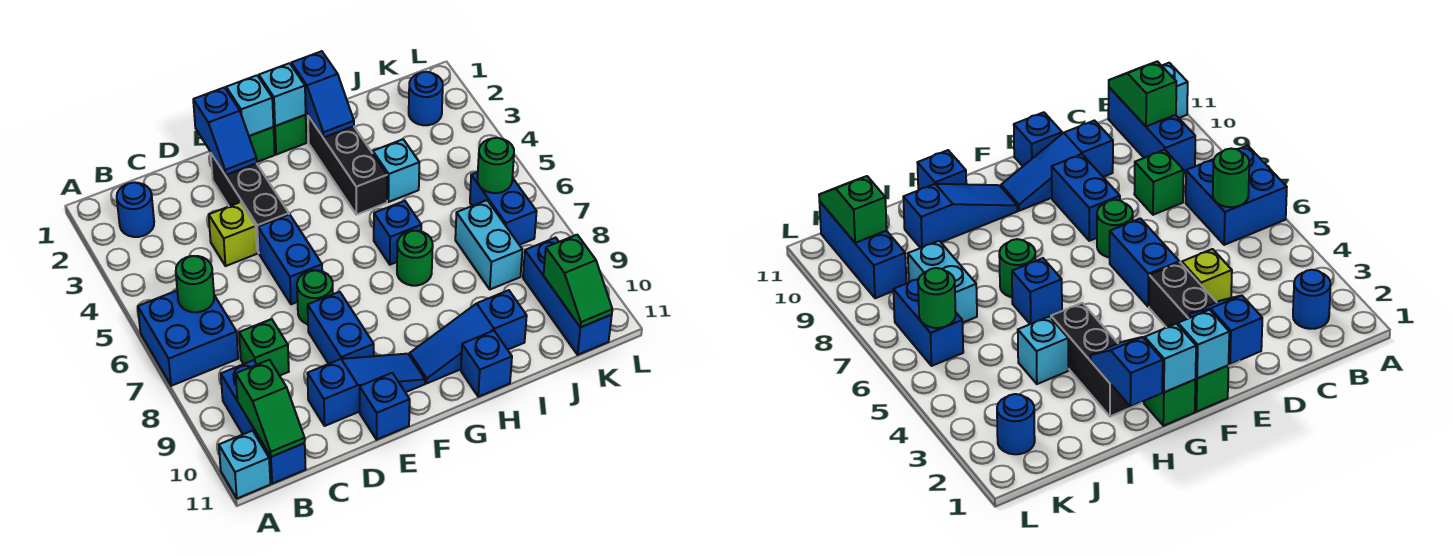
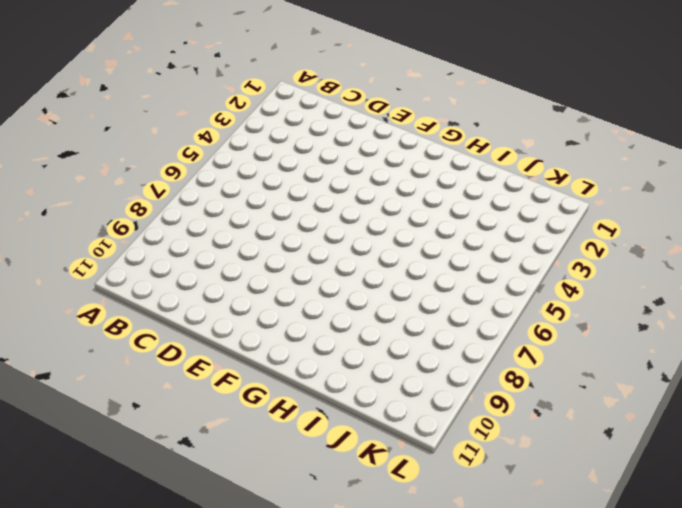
none -> blue brick A6:B7 level 1
none -> cyan brick A11 level 1
none -> blue round brick B2 level 1
none -> blue brick B9:B11 level 1

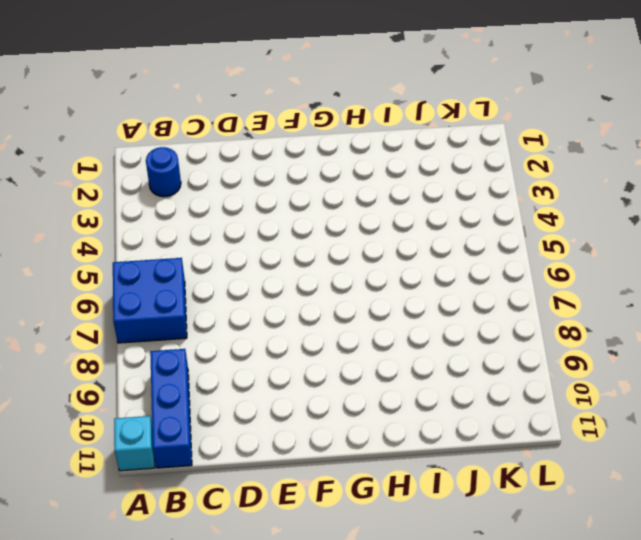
none -> green brick C8 level 1
none -> lime brick D4 level 1
none -> blue slope D10:F10 level 1 top D
none -> black brick E2:E4 level 1

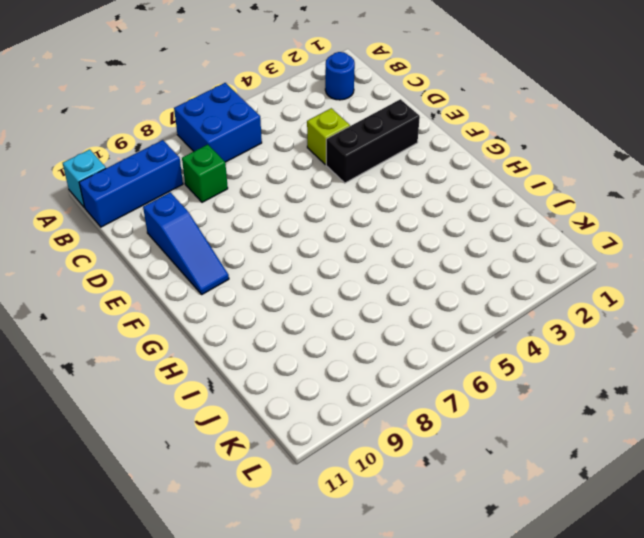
none -> blue brick E5:E6 level 1
none -> green round brick E7 level 1
none -> blue brick E8:E9 level 1
none -> blue brick E11 level 1

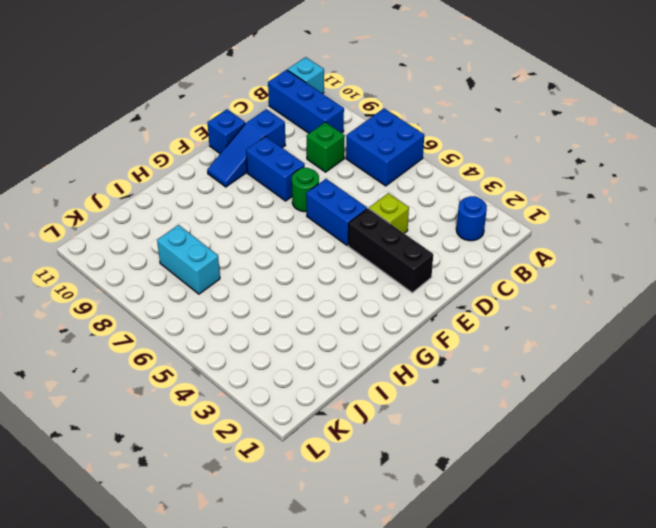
none -> green brick F1 level 1
none -> green brick G1 level 1
none -> blue slope G10:I10 level 1 top I
none -> black brick H2:H4 level 1

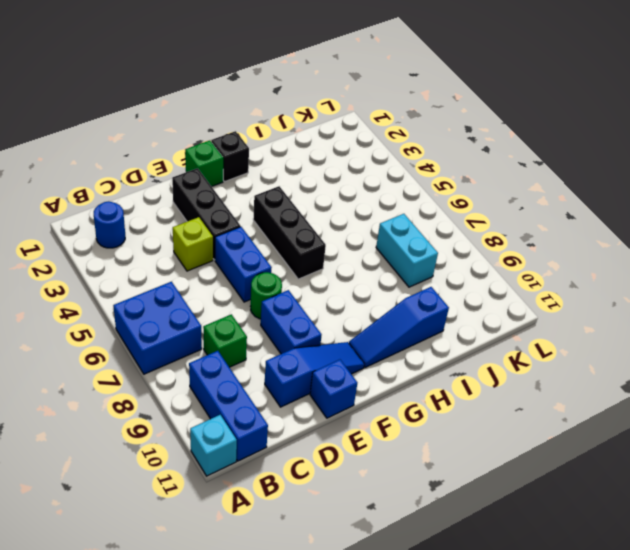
black brick G1 level 1 -> green brick G1 level 1
black brick G4:G6 level 1 -> black brick H2:H4 level 1
none -> blue brick H6 level 1
none -> green round brick H7 level 1
none -> blue brick H11 level 1
none -> cyan brick I4 level 1

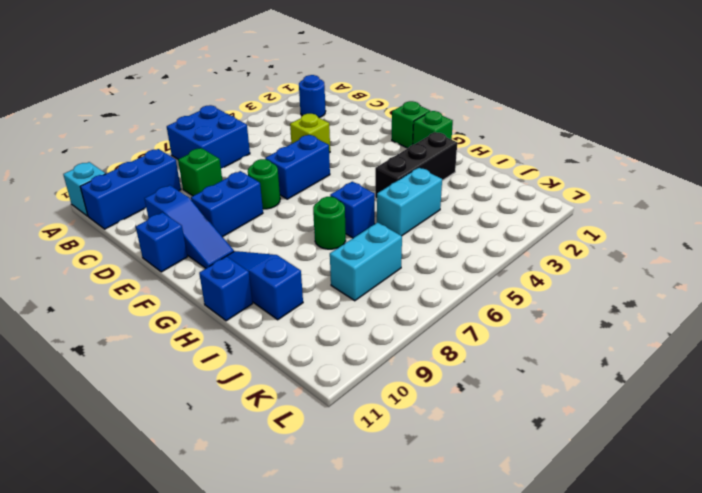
cyan brick I4:I5 level 1 -> cyan brick I4 level 1
none -> black brick E2:E4 level 1
none -> blue round brick K2 level 1
none -> blue brick K6:K7 level 1
none -> blue brick K9:K11 level 1

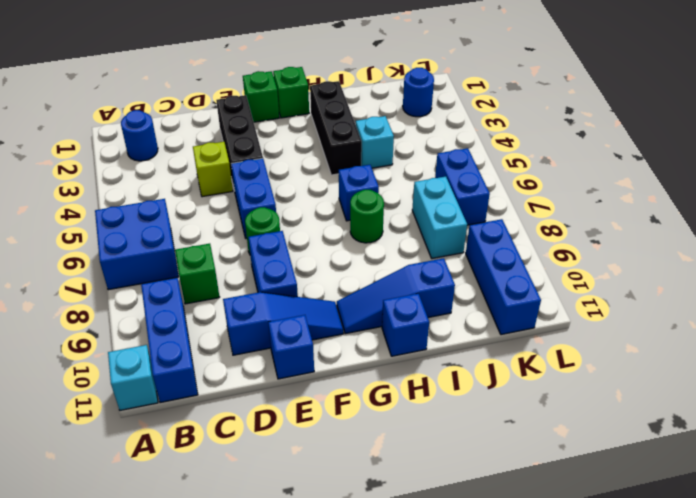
none -> green round brick B6 level 2
none -> green slope B10:B11 level 2 top 10
none -> blue slope E1:E2 level 2 top 1
none -> cyan brick F1 level 2

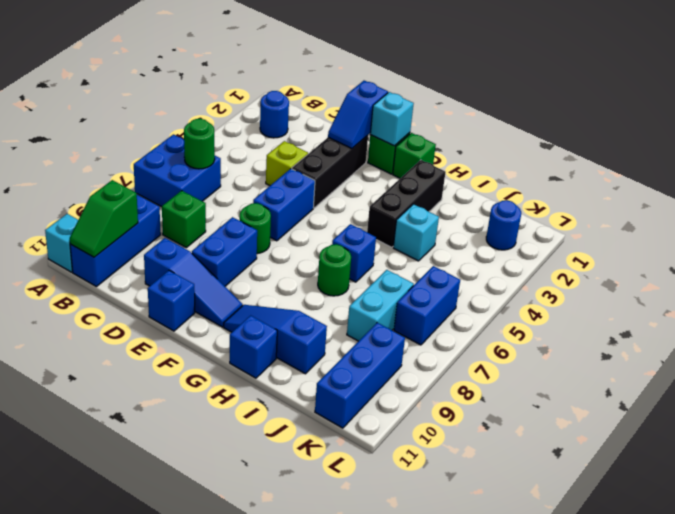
none -> cyan brick G1 level 2
none -> blue slope H1:H2 level 2 top 1
none -> green round brick K6 level 2
none -> green slope K10:K11 level 2 top 10

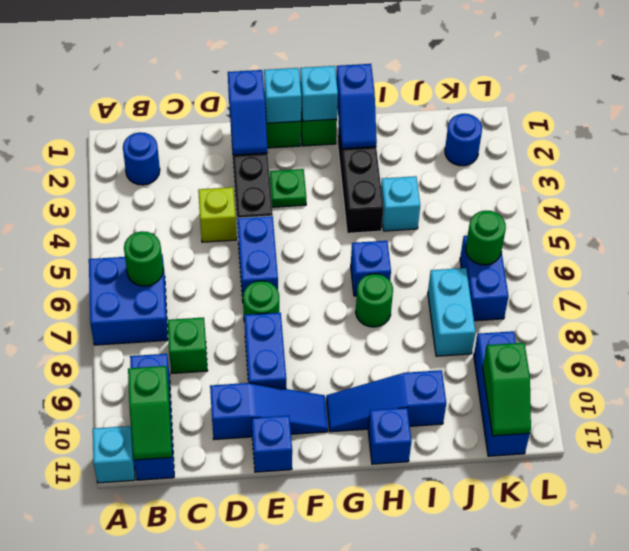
green plate F3 level 1 -> none

